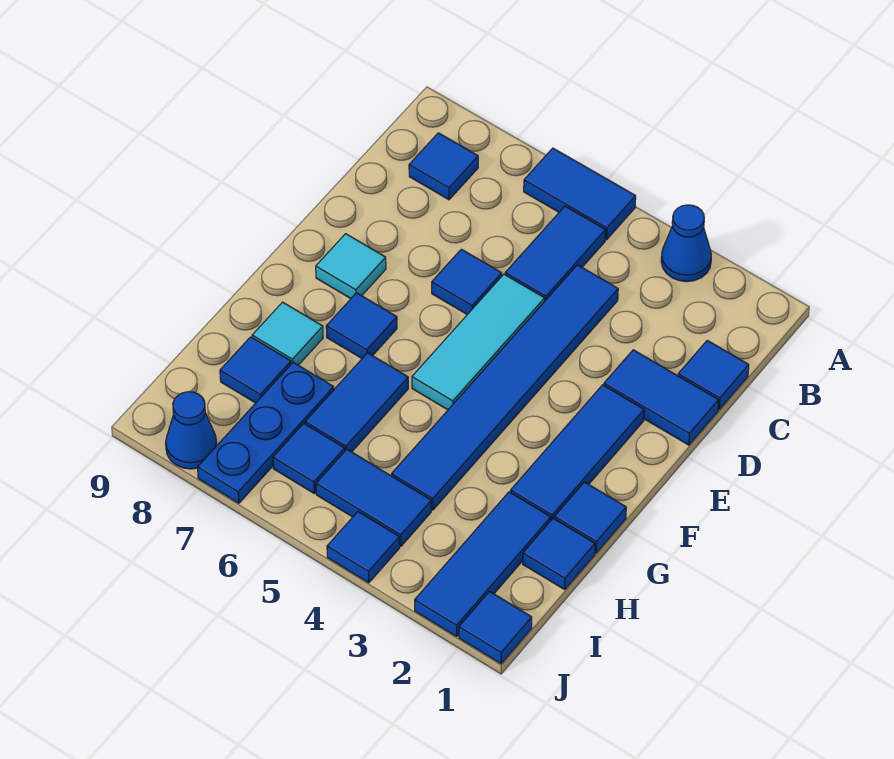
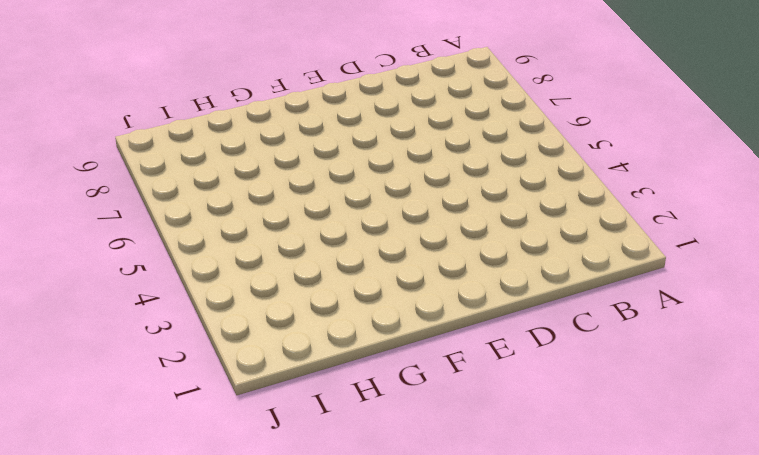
none -> blue cone A3 level 1
none -> blue tile A5:A6 level 1
none -> blue tile B5:C5 level 1

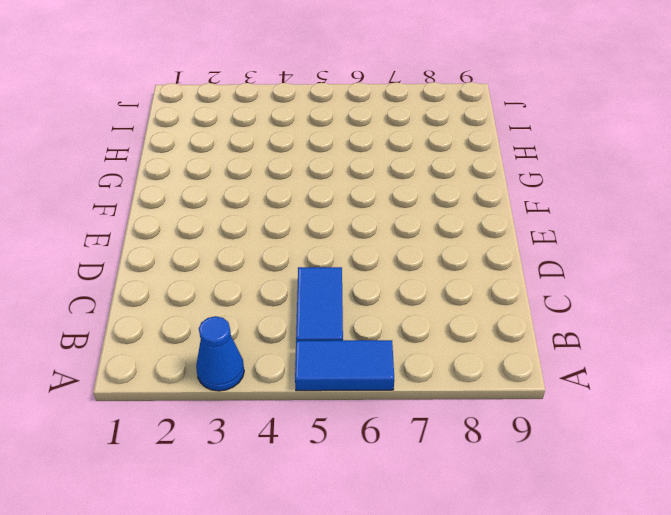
none -> blue tile B8 level 1
none -> blue tile C1 level 1
none -> blue tile C4:H4 level 1

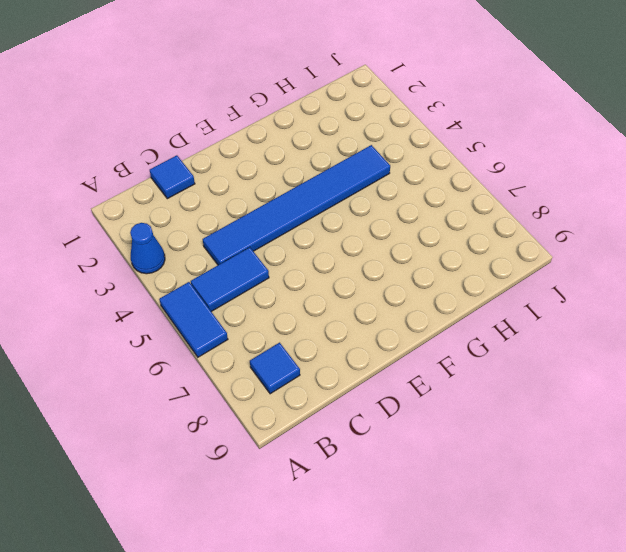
none -> blue tile D1:D2 level 1
none -> cyan tile D5:F5 level 1
none -> blue tile D6 level 1

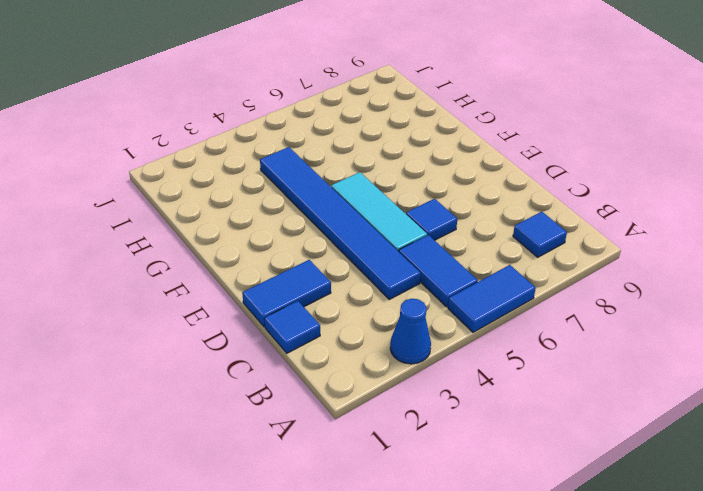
none -> blue tile E2:G2 level 1
none -> cyan tile E8 level 1
none -> blue tile F7 level 1

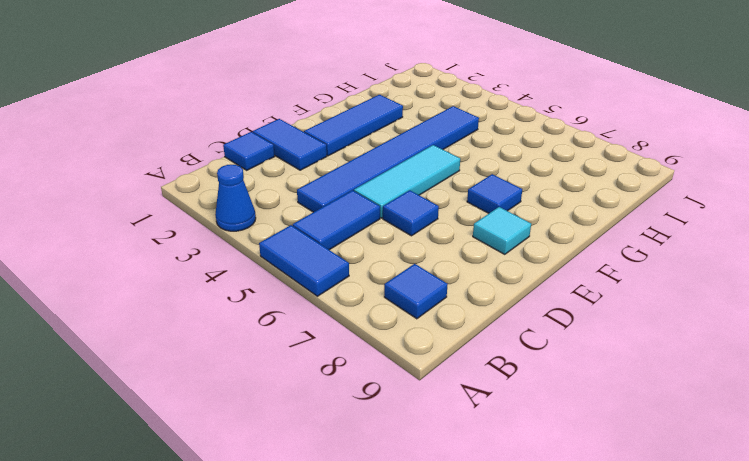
none -> blue tile G1 level 1
none -> blue tile G6:H6 level 1
none -> cyan tile G8 level 1

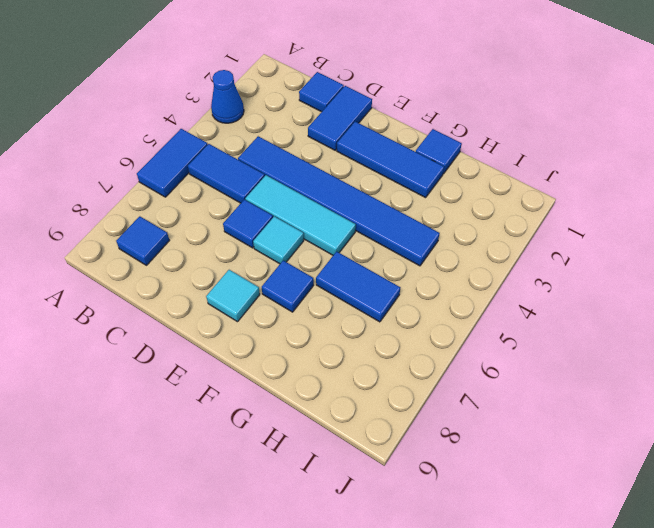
cyan tile E6 level 1 -> cyan tile G8 level 1
none -> blue tile H1 level 1
none -> blue tile H2:J2 level 1
none -> blue plate H7:J7 level 1

